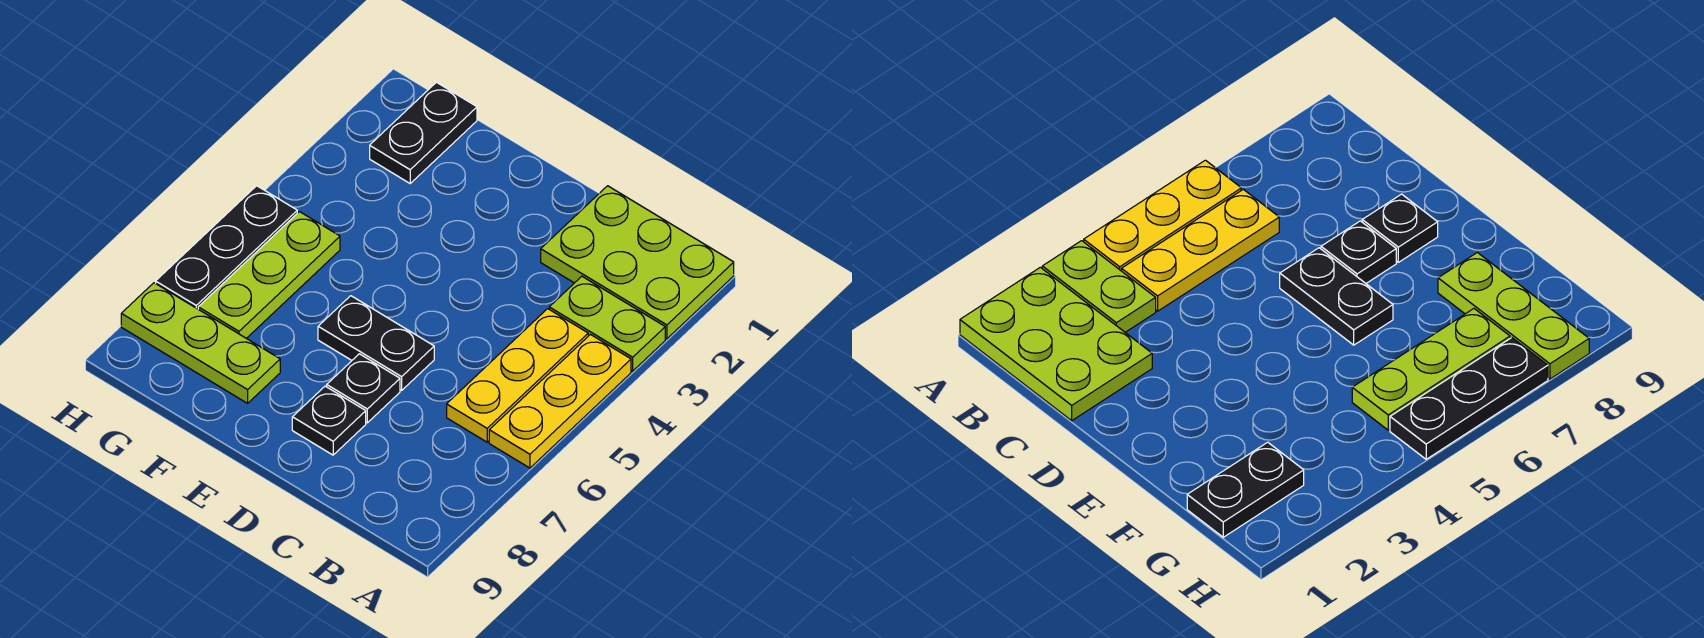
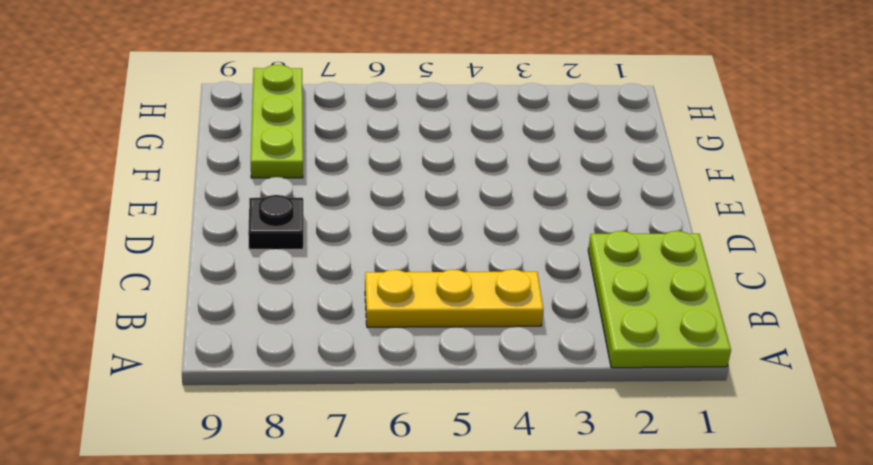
none -> lime plate A3:B3 level 1
none -> yellow plate A4:A6 level 1

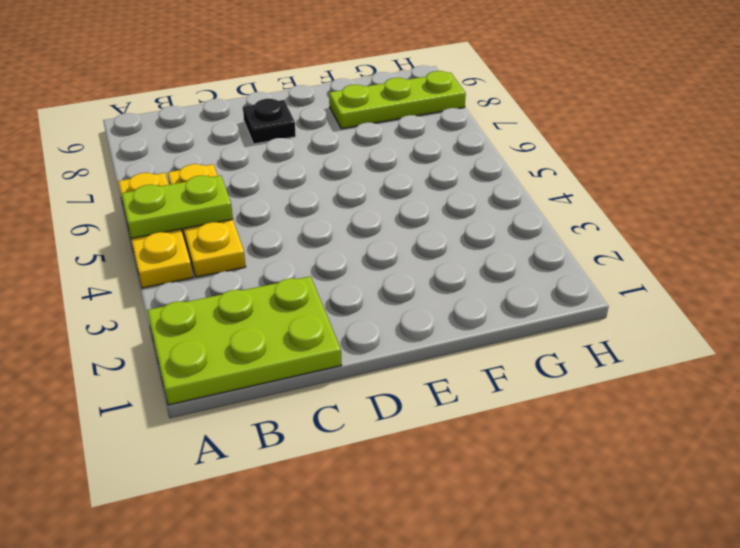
lime plate A5:B5 level 2 -> lime plate A3:B3 level 1
none -> black plate D6:E6 level 1
none -> black plate D7 level 1

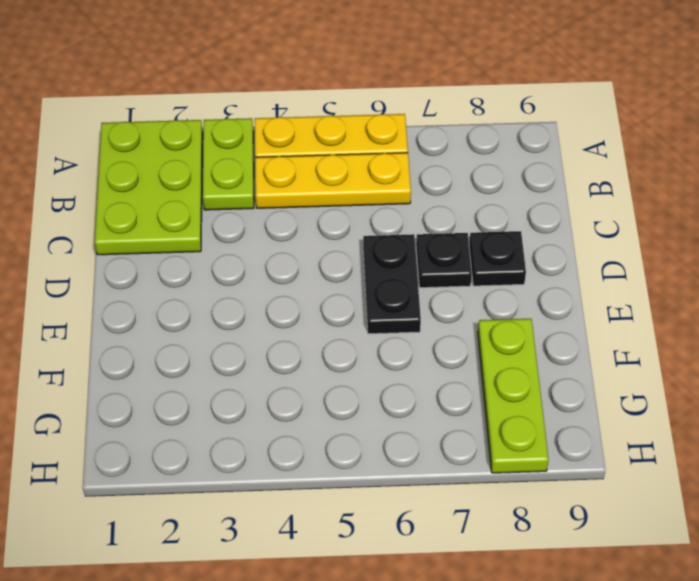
none -> black plate G1:G2 level 1
none -> lime plate G5:G7 level 1

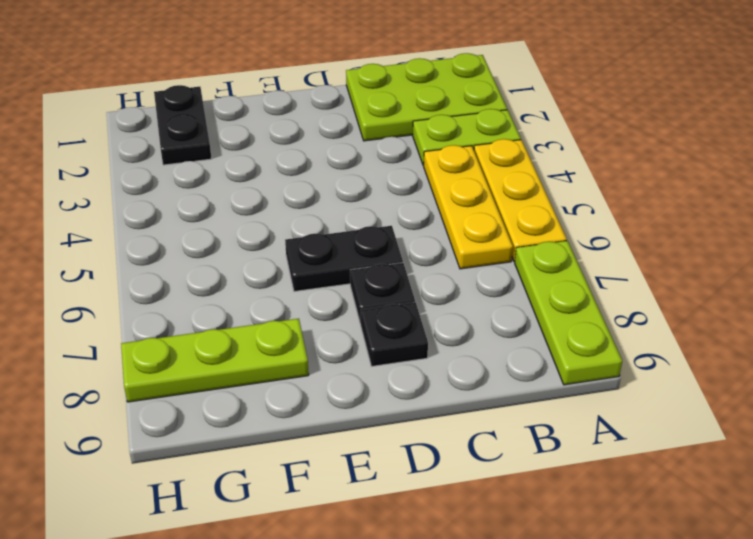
lime plate A7:A9 level 1 -> lime plate G5:G7 level 1
none -> black plate H5:H7 level 1

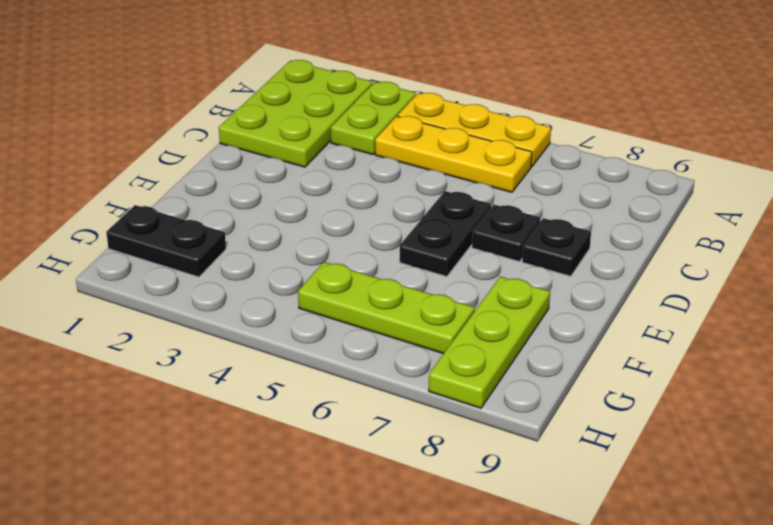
none -> black plate H5:H7 level 1

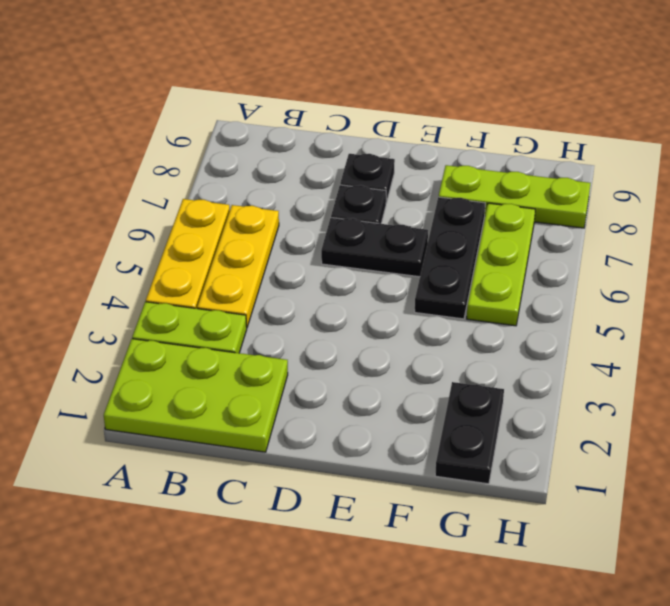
black plate F5:F7 level 1 -> black plate H5:H7 level 1

